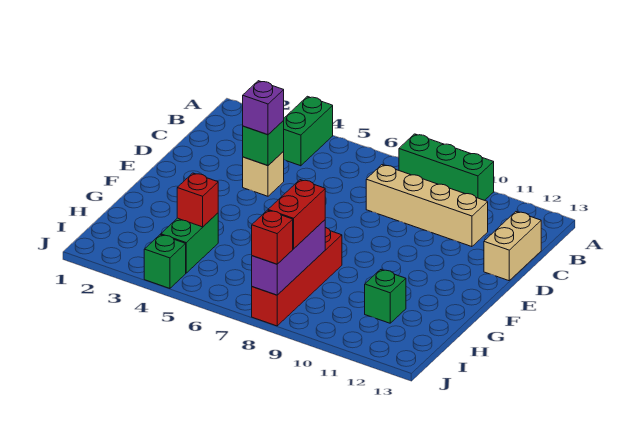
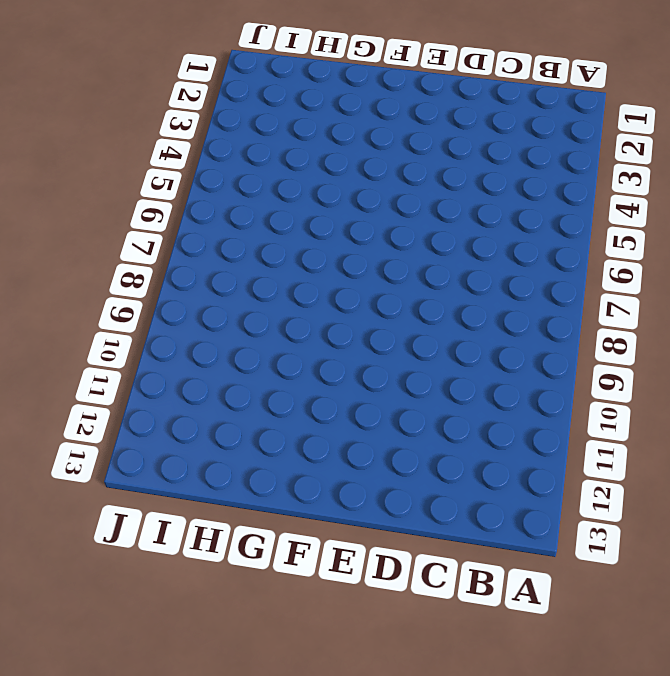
none -> green brick A4:B4 level 1
none -> green brick A8:A10 level 1
none -> tan brick C8:C11 level 1

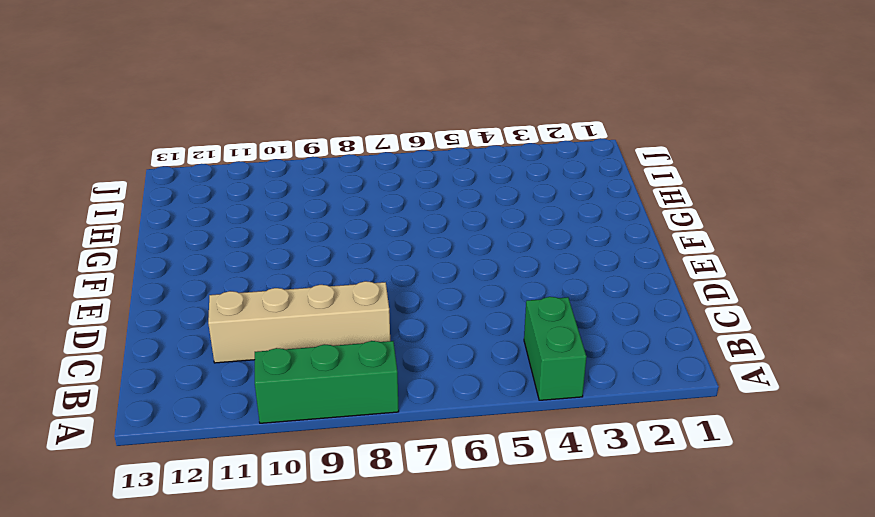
none -> tan brick C13:D13 level 1
none -> tan brick D4 level 1
none -> red brick G8:J8 level 1

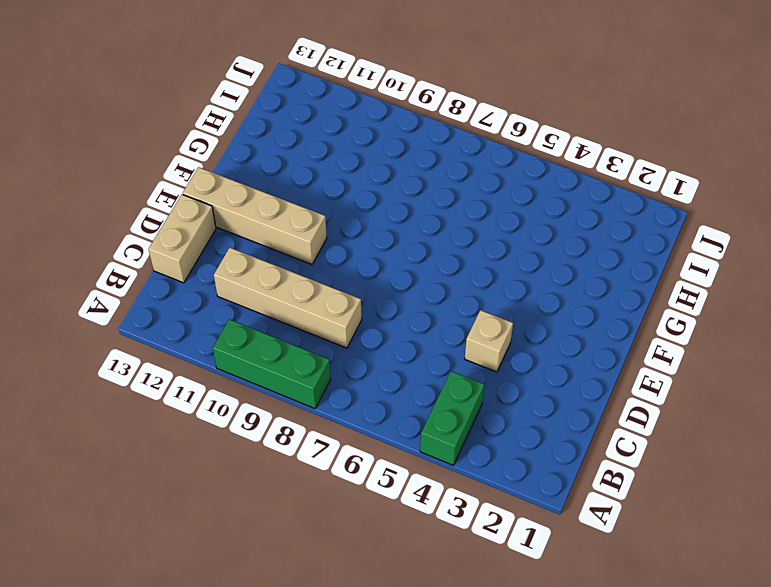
tan brick E10:E13 level 1 -> none
none -> red brick G8:J8 level 1
none -> green brick H4:I4 level 1
none -> green brick H11 level 1

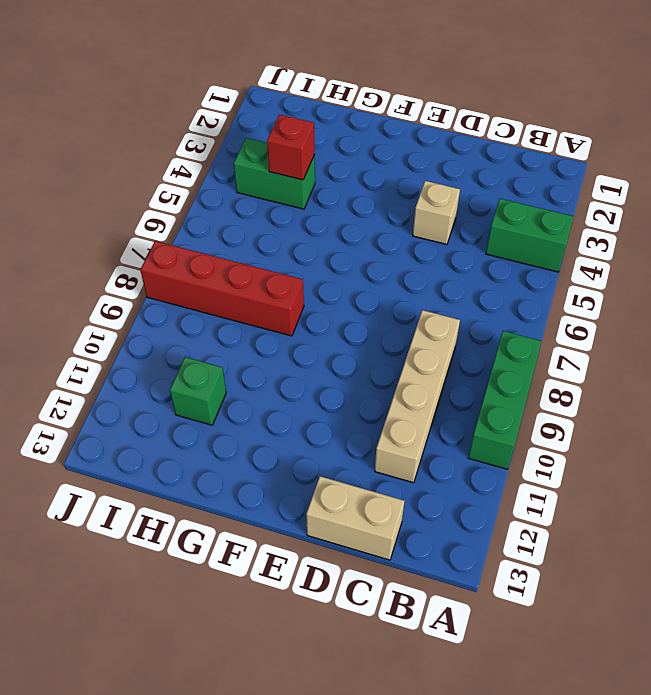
none -> green brick J4 level 1
none -> green brick D4 level 2
none -> purple brick H8:J8 level 2

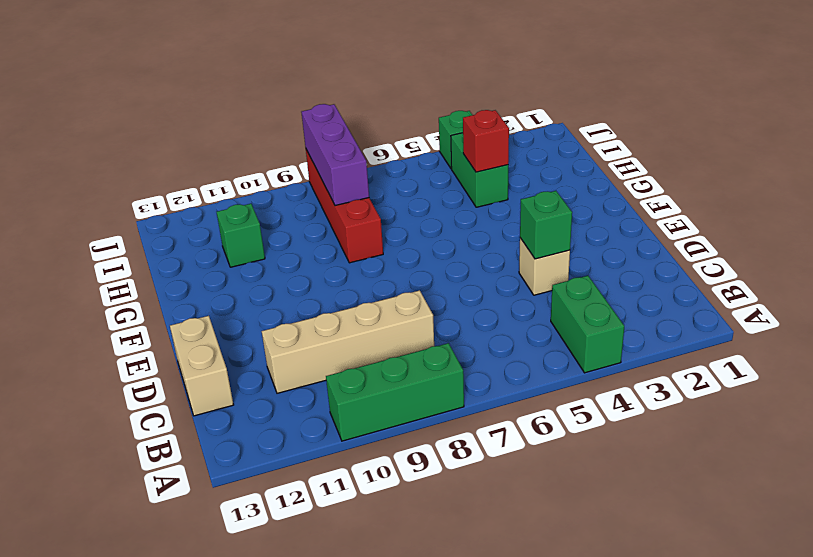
none -> purple brick D4 level 3
none -> red brick H8:I8 level 3
none -> red brick J8 level 3

